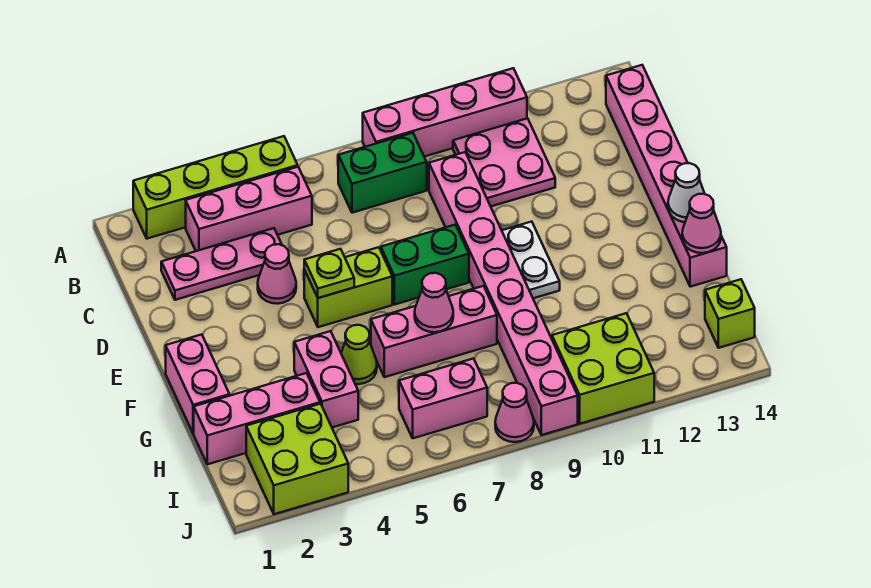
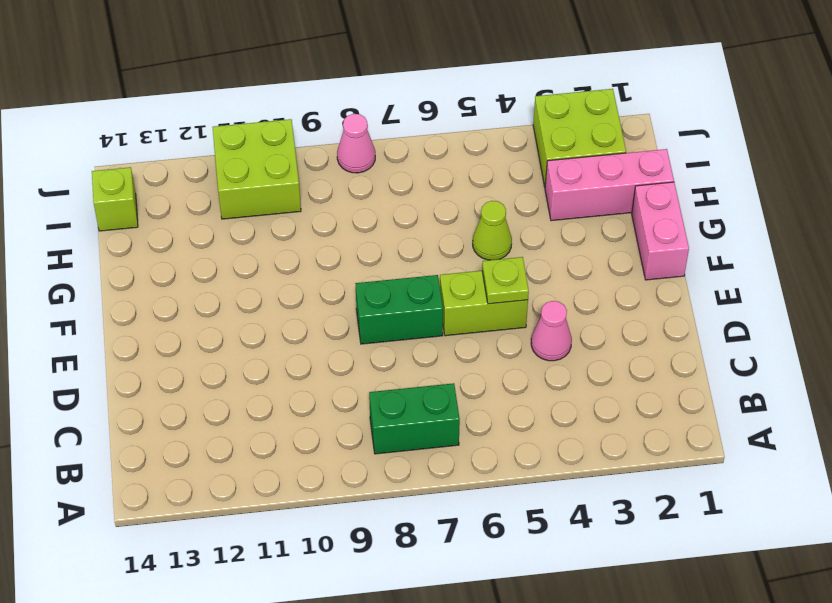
none -> lime brick A2:A5 level 1
none -> pink brick A8:A11 level 1
none -> pink brick B3:B5 level 1

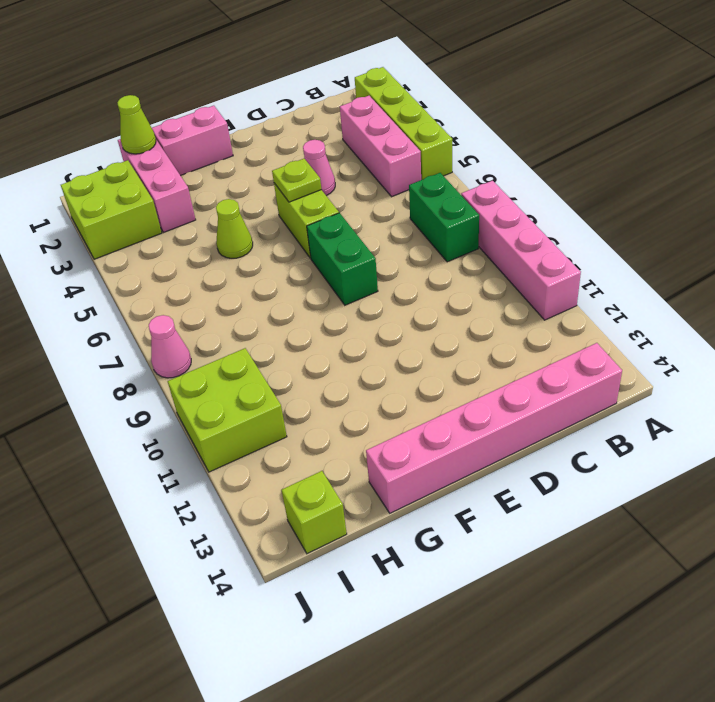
lime cone H1 level 2 -> none
none -> pink plate B10:C11 level 1
none -> pink plate C2:C4 level 1
none -> pink brick C9:J9 level 1

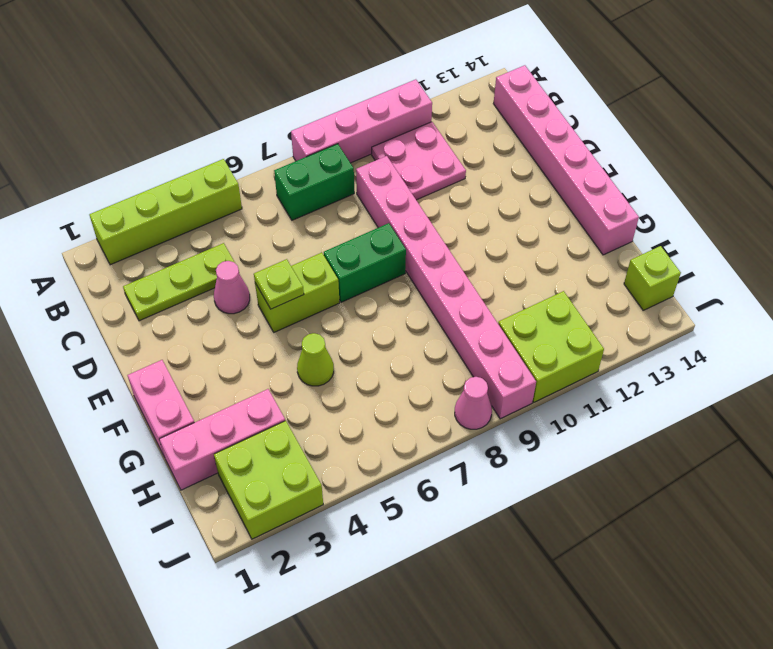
lime plate C2:C4 level 1 -> pink plate C2:C4 level 1
none -> pink brick B3:B5 level 1
none -> white plate E10:F10 level 1
none -> pink brick G4:H4 level 1

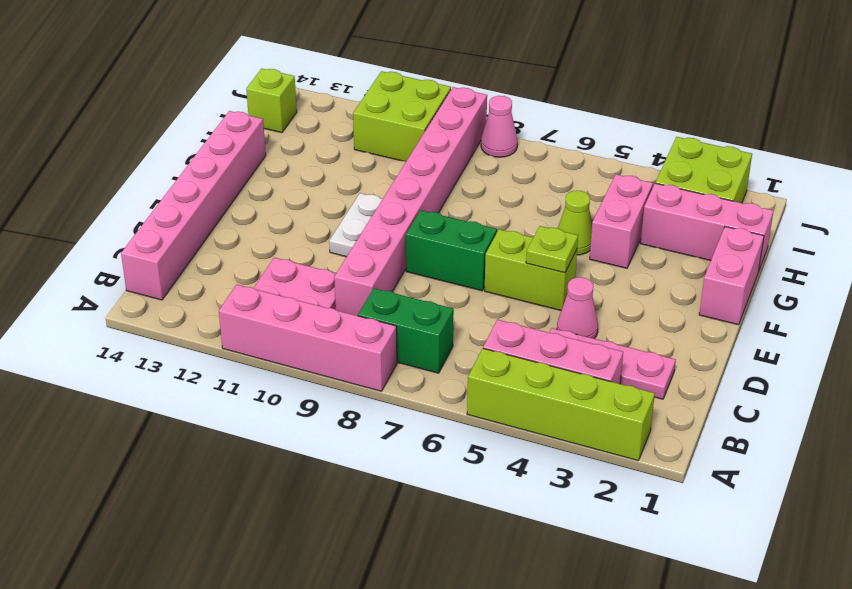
none -> pink brick G6:G8 level 1
none -> pink brick I6:I7 level 1
none -> white cone F14 level 2

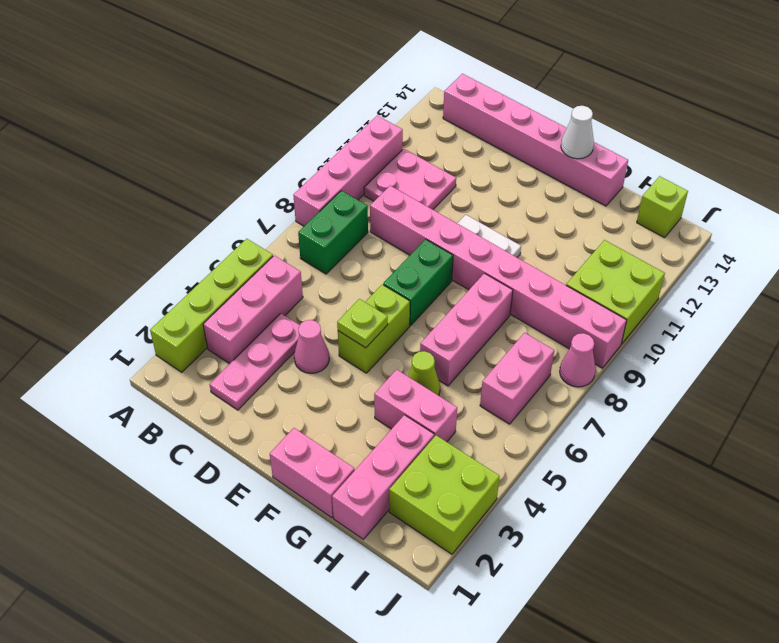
none -> pink cone G7 level 2
none -> pink cone G14 level 2

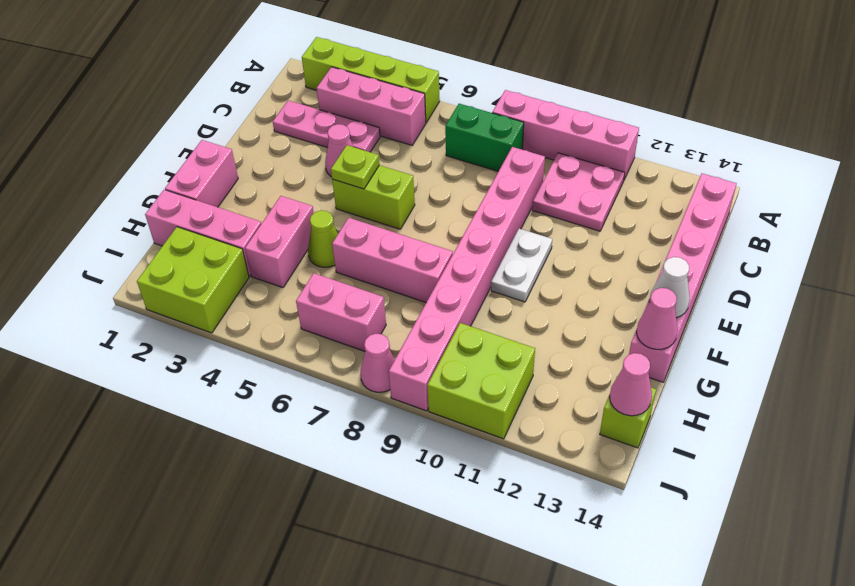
pink cone I14 level 2 -> pink cone G7 level 2
none -> green brick E7:E8 level 1

